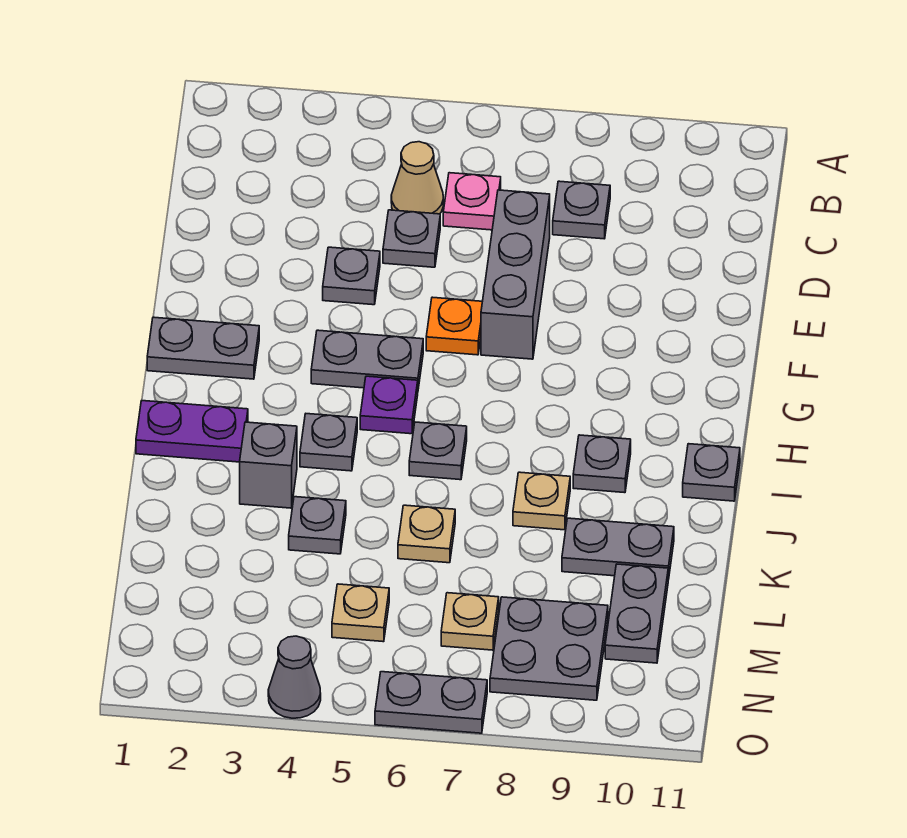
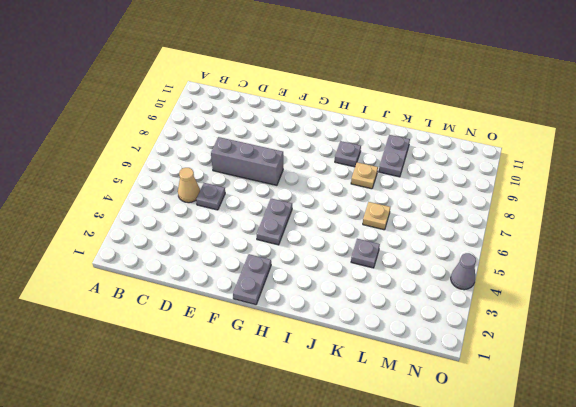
none -> pink plate C6 level 1
none -> grey plate C8 level 1
none -> grey plate E4 level 1

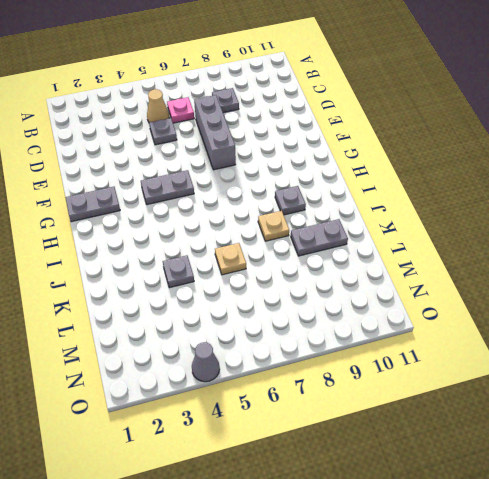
none -> grey plate E4 level 1
none -> orange plate F6 level 1
none -> purple plate H5 level 1

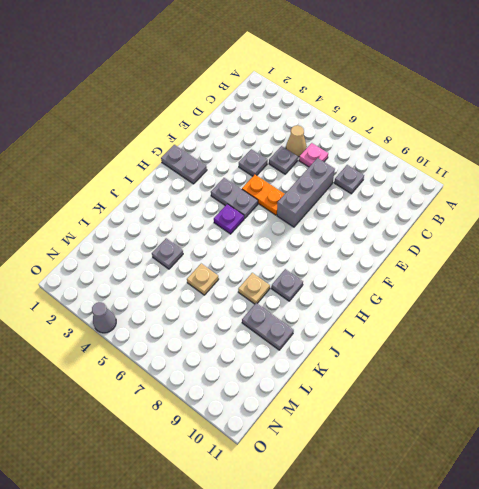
orange plate F5:F6 level 1 -> orange plate F6 level 1
none -> purple plate I1:I2 level 1
none -> grey plate I4 level 1
none -> grey plate I6 level 1

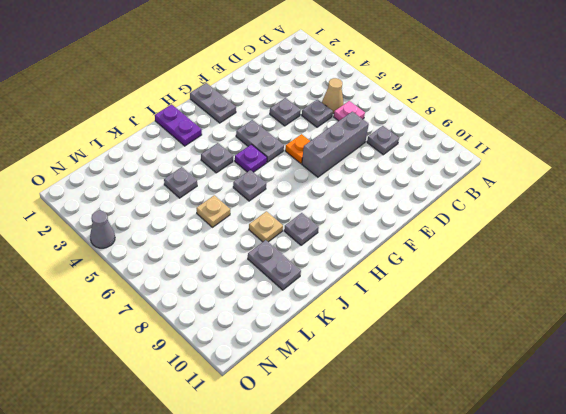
none -> grey plate I11 level 1
none -> grey brick J3 level 1
none -> grey plate L10:M10 level 1

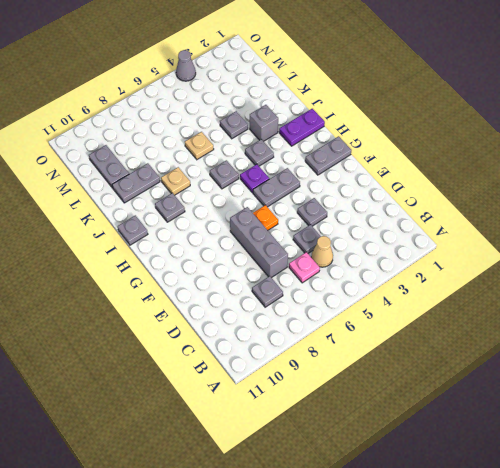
none -> tan plate M5 level 1
none -> tan plate M7 level 1
none -> grey plate M8:N9 level 1

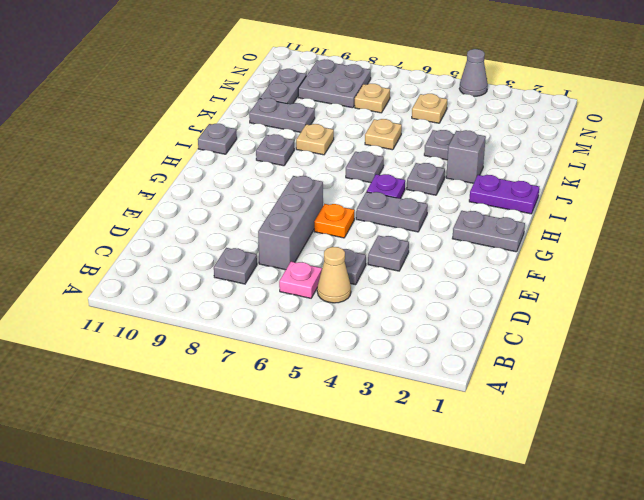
none -> grey plate O6:O7 level 1

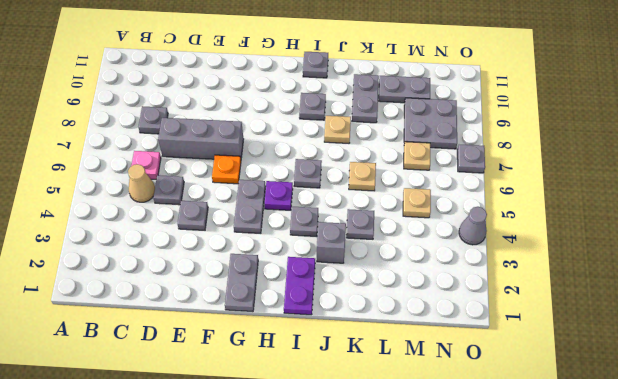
grey plate O7 level 1 -> grey plate O6:O7 level 1

